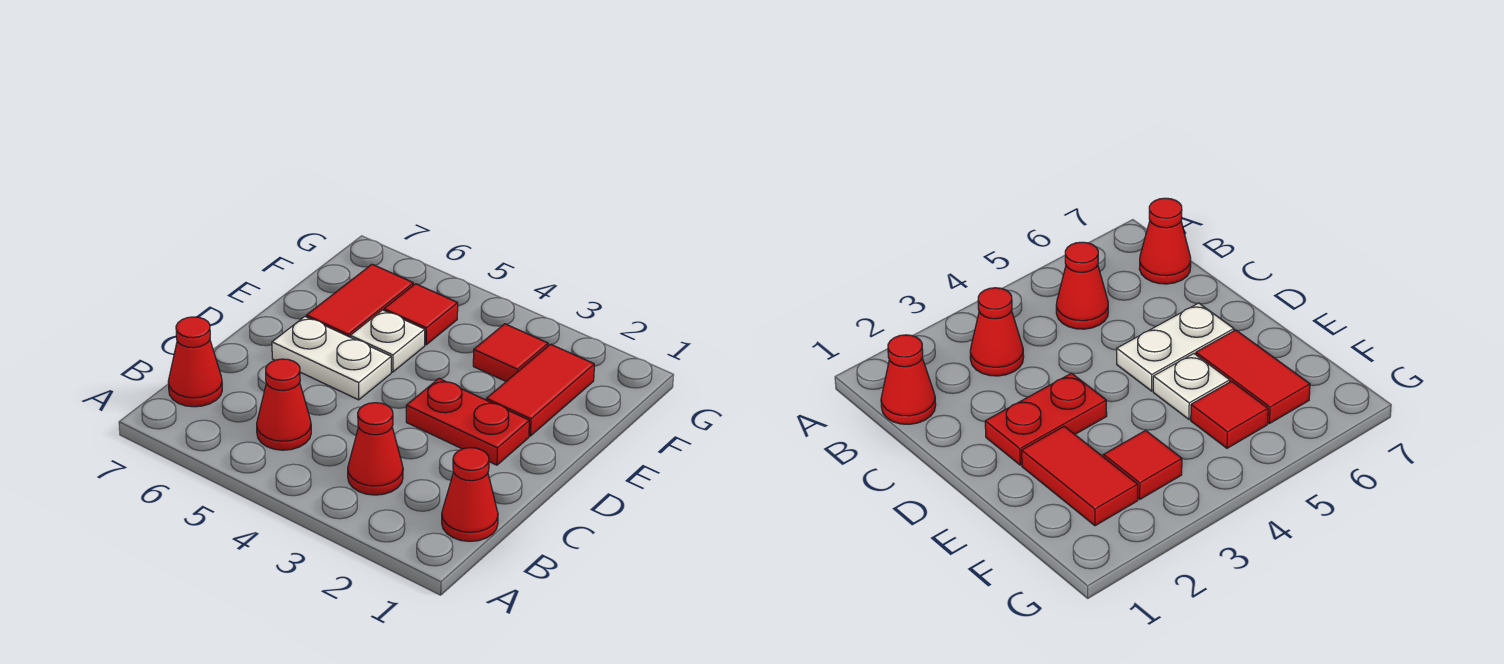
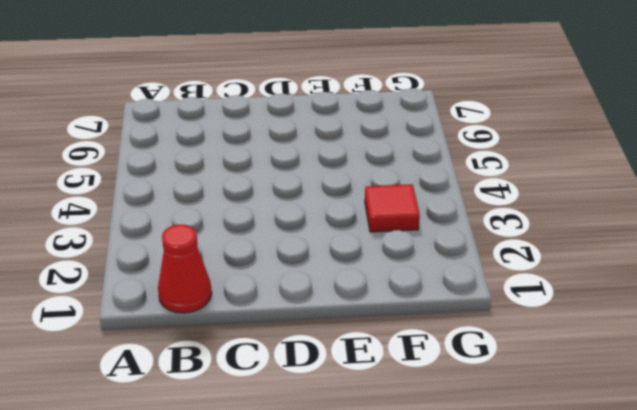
none -> red cone B3 level 1
none -> red cone B5 level 1

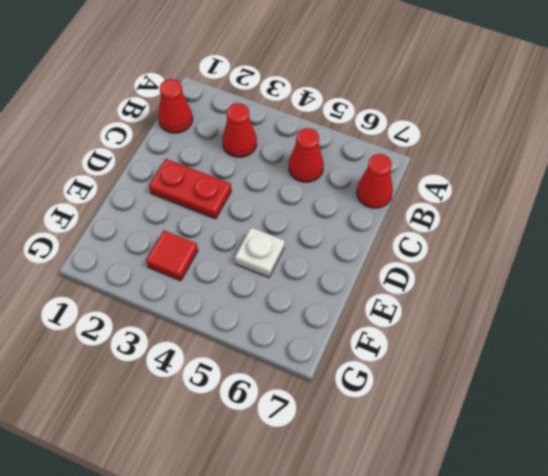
none -> white plate D5:D6 level 1
none -> red tile E2:F2 level 1

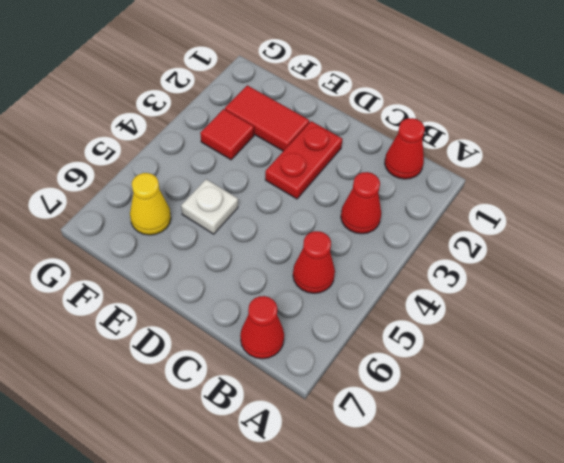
yellow cone F6 level 1 -> red tile E6:F6 level 1
none -> white plate D5:D6 level 1
none -> red tile F5 level 1

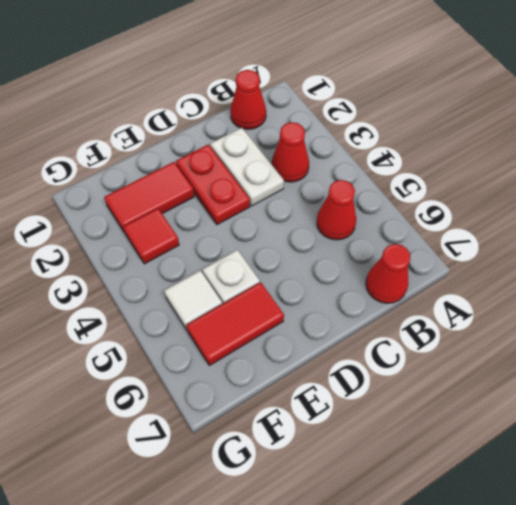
white plate C2:C3 level 1 -> white plate D5:D6 level 1
white tile F5 level 1 -> red tile F5 level 1

